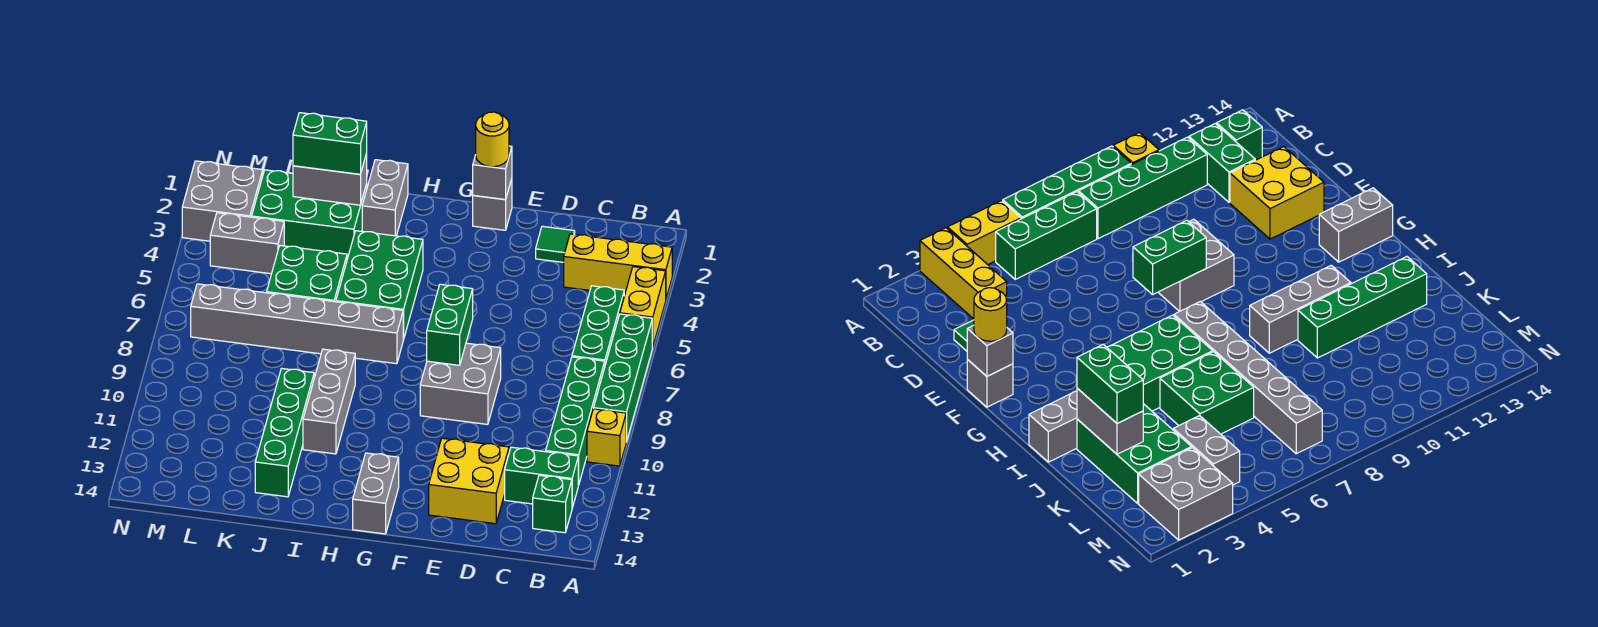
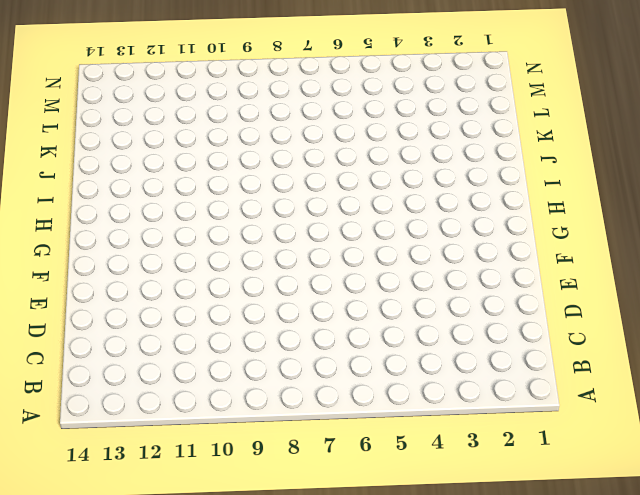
none -> yellow brick A3:C3 level 1
none -> yellow brick A4:A5 level 1
none -> green brick A6:A9 level 1

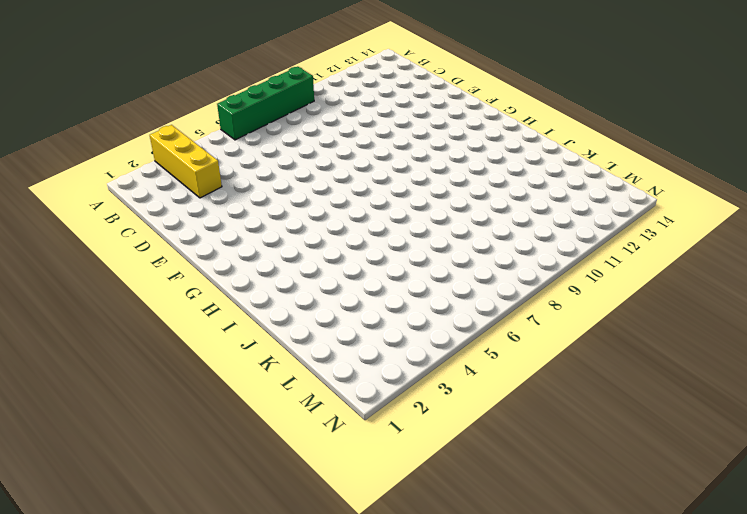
none -> yellow brick A4:A5 level 1
none -> yellow brick A10 level 1
none -> green brick B5:B7 level 1

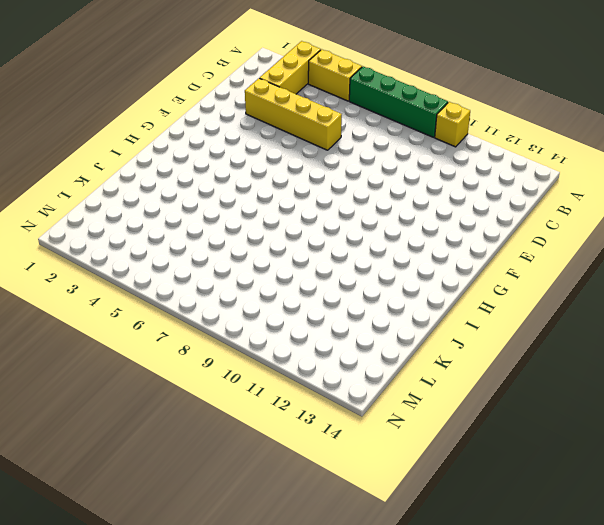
yellow brick D3:D6 level 1 -> none
none -> green brick B5:B7 level 1
none -> green brick B8:B11 level 1
none -> green brick B12:C12 level 1

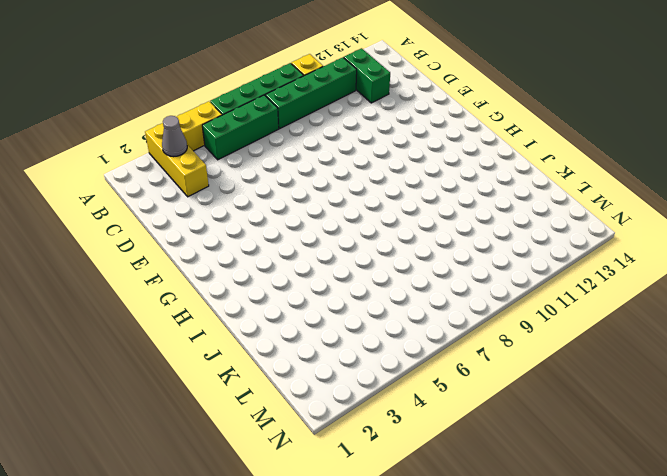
grey cone B3 level 2 -> none
none -> green brick B13 level 1
none -> green tile D2 level 1
none -> yellow brick D12:E13 level 1

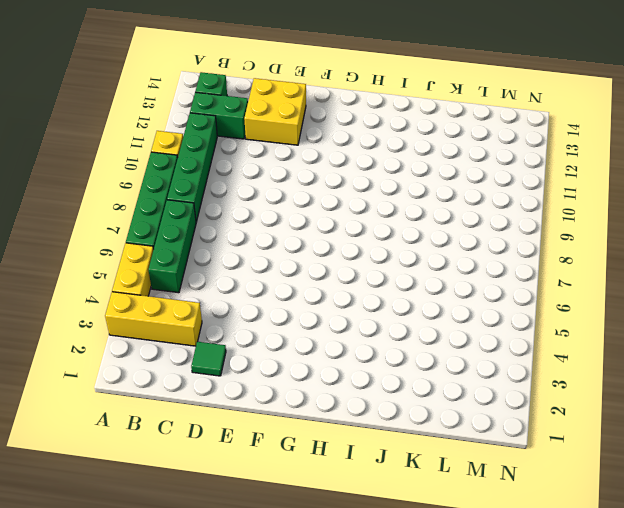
none -> grey brick E8:F9 level 1
none -> grey brick F1 level 1
none -> grey brick G13:G14 level 1

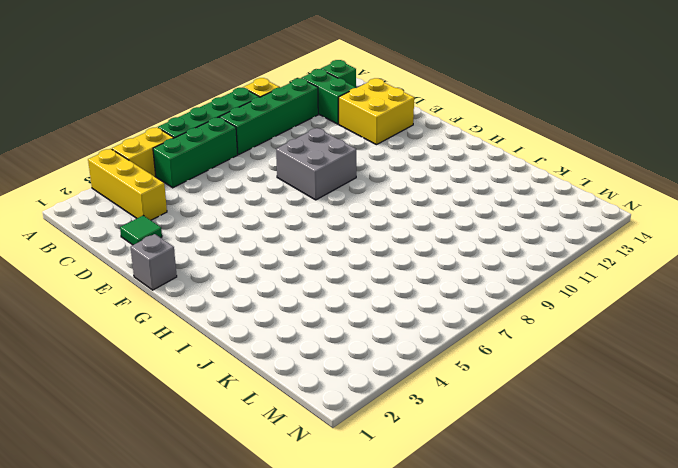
none -> grey brick G13:G14 level 1
none -> green brick H4:I6 level 1
none -> grey brick H7:M7 level 1

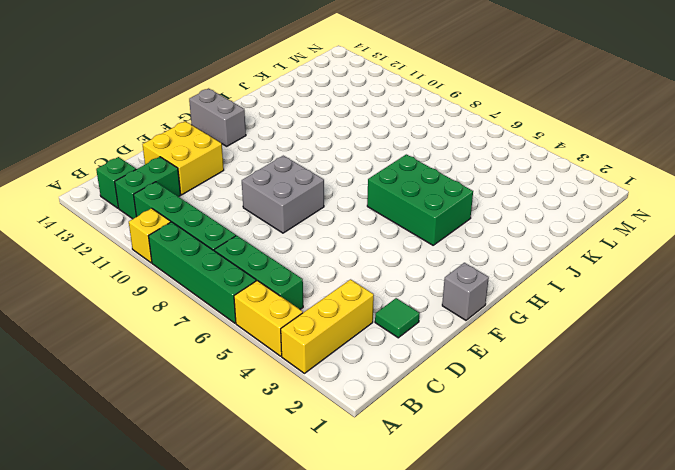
none -> grey brick H7:M7 level 1
none -> grey brick I1:I2 level 1
none -> grey brick I9:I11 level 1

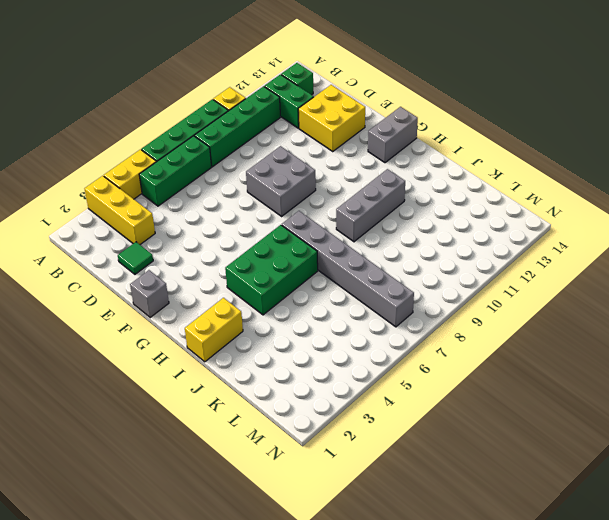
yellow brick I1:I2 level 1 -> grey brick I1:I2 level 1
none -> green brick J2:L3 level 1
none -> green brick J5:K6 level 1
none -> green brick J10:J13 level 1

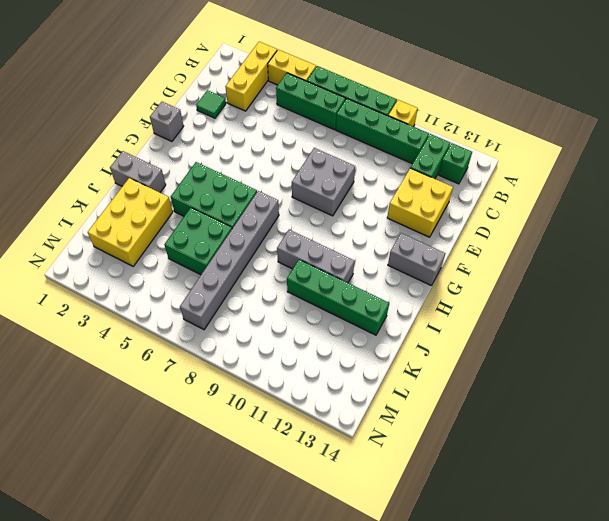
yellow brick J2:L3 level 1 -> green brick J2:L3 level 1
none -> grey brick L4:M4 level 1
none -> grey brick M2:N3 level 1
none -> grey brick F1 level 2

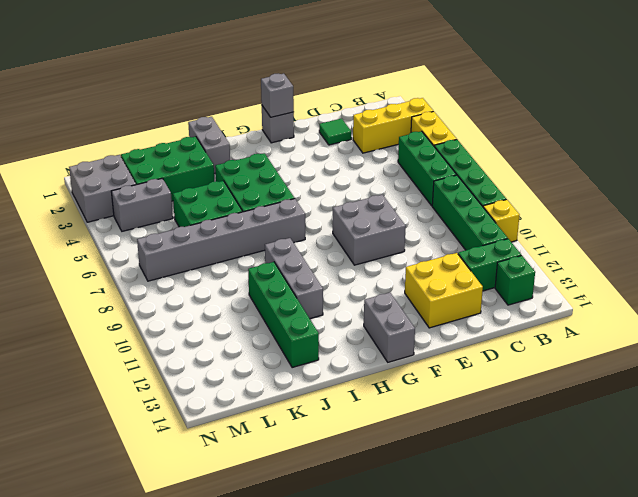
none -> green brick F7:F8 level 2
none -> grey brick J2:K2 level 2
none -> yellow round brick F1 level 3

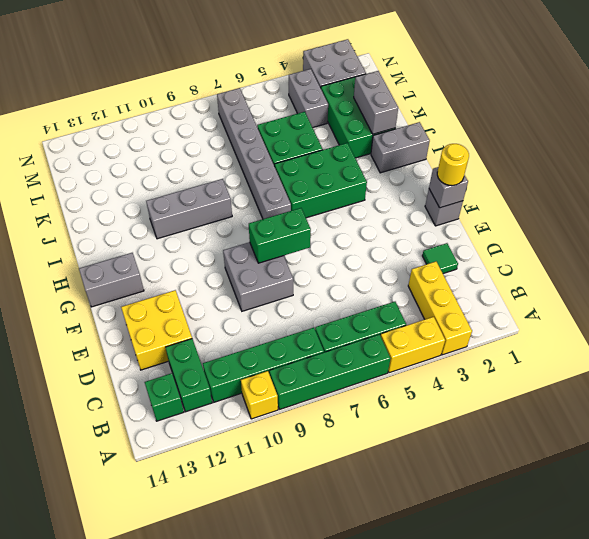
none -> green brick J10:J13 level 1
none -> green brick J2:K2 level 3

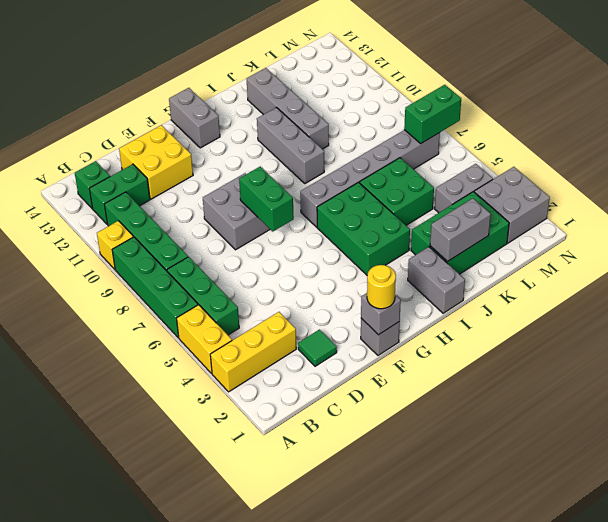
grey brick J10:J13 level 1 -> green brick J10:J13 level 1
green brick M7:N7 level 2 -> green brick J2:K2 level 3

